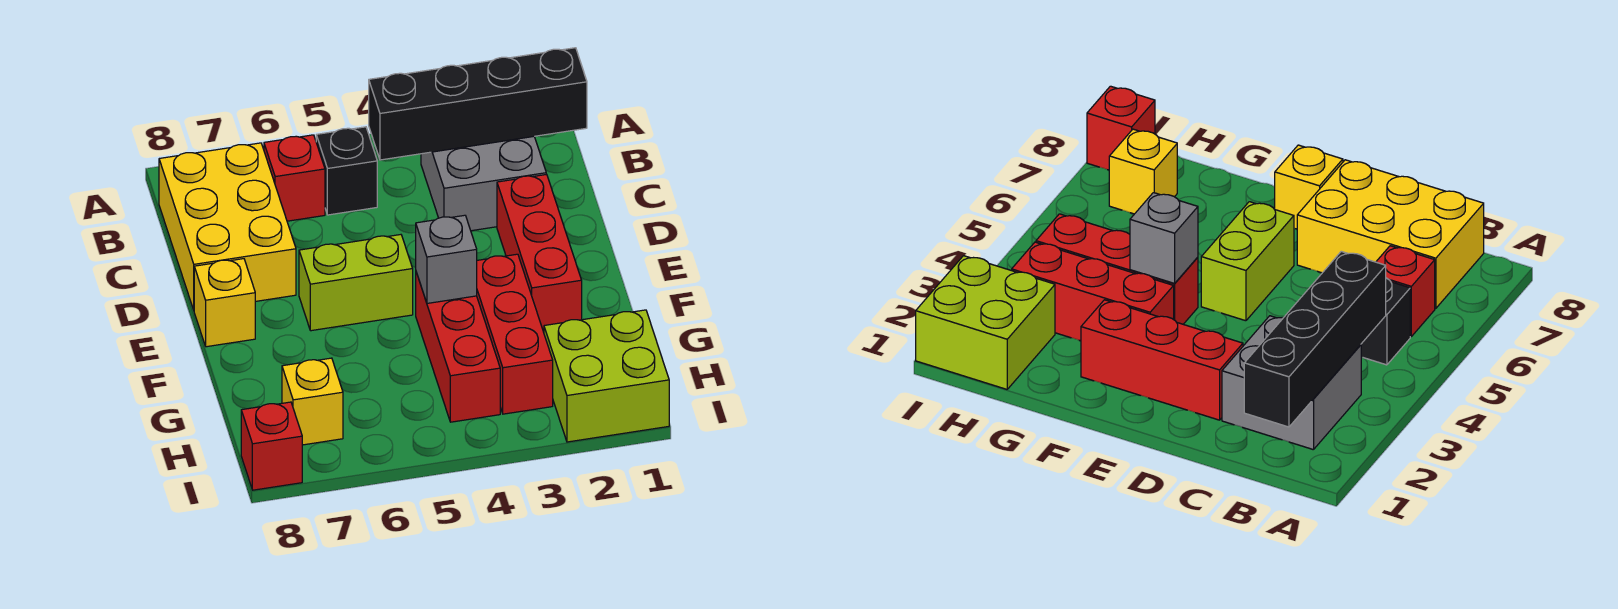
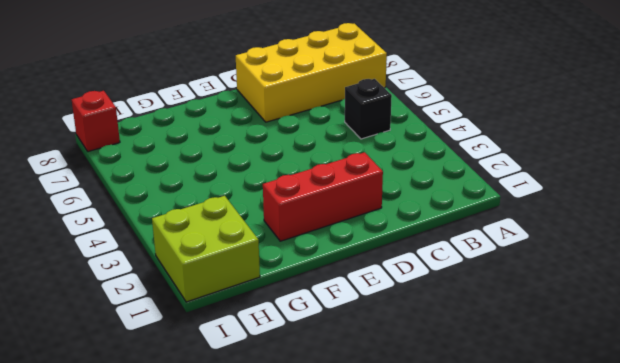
yellow brick A7:D8 level 1 -> yellow brick B7:D8 level 1
none -> grey brick B2:C3 level 1
none -> red brick B6 level 1
none -> lime brick E5:E6 level 1

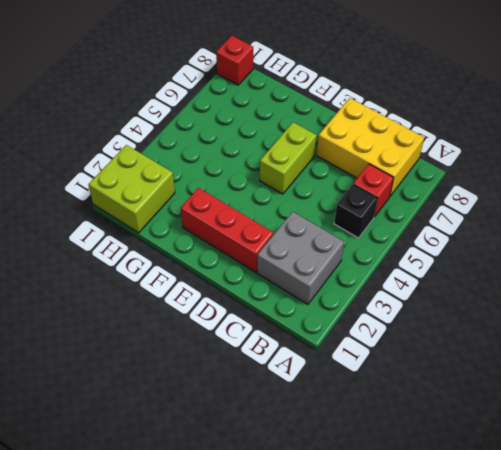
none -> yellow brick E8 level 1
none -> red brick F3:H3 level 1
none -> red brick F4:H4 level 1

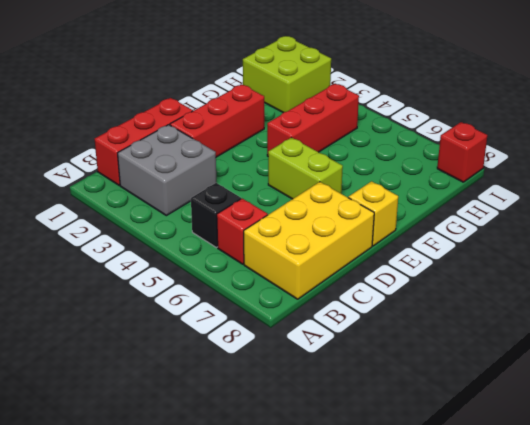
red brick B1:D1 level 1 -> red brick F3:H3 level 1
none -> yellow brick H7 level 1
none -> black brick B1:B4 level 2
none -> grey brick F4 level 2

